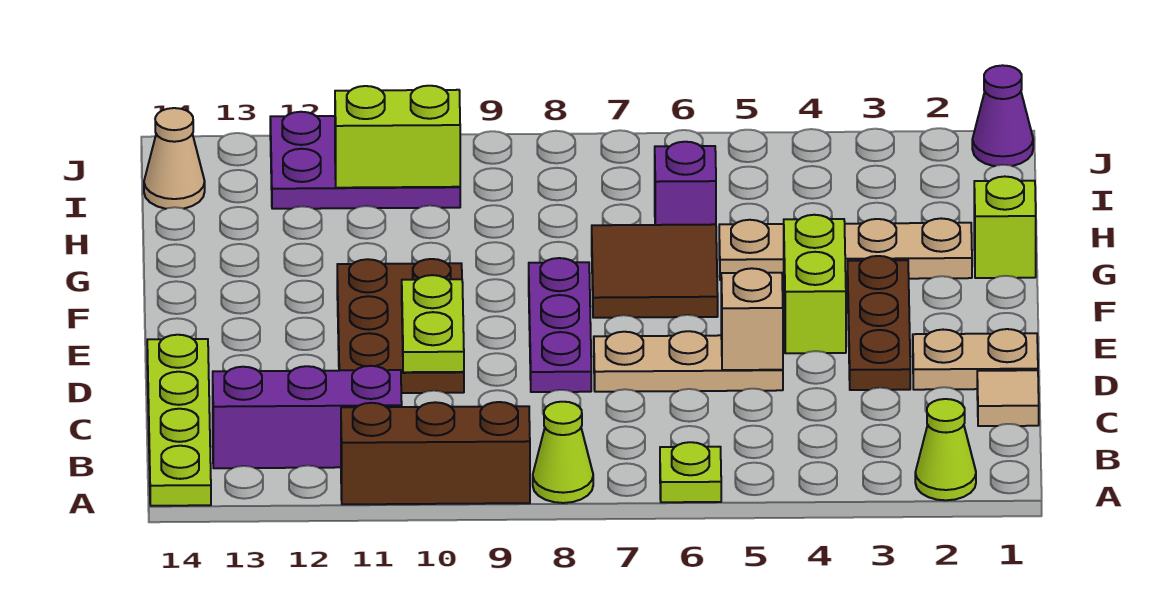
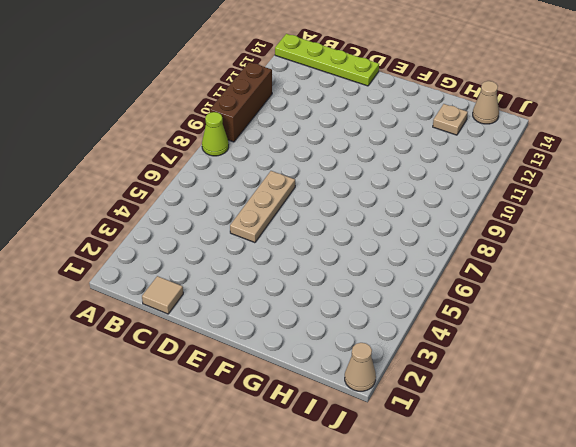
tan plate H13 level 1 -> none
tan cone J1 level 1 -> purple cone J1 level 1
none -> lime cone A2 level 1
none -> lime plate A6 level 1
none -> purple brick B11:B13 level 1

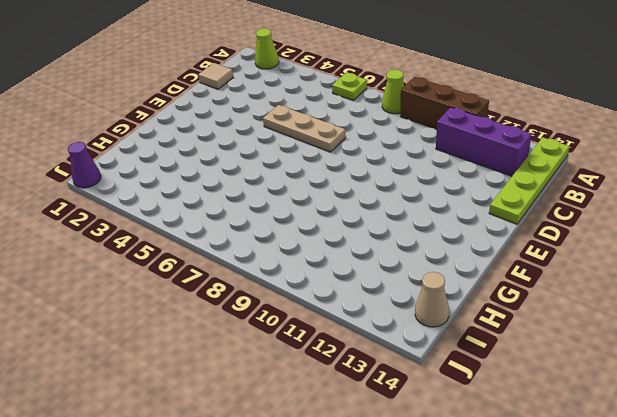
none -> tan plate D1:D2 level 1
none -> brown plate D3:F3 level 1
none -> purple plate D8:F8 level 1

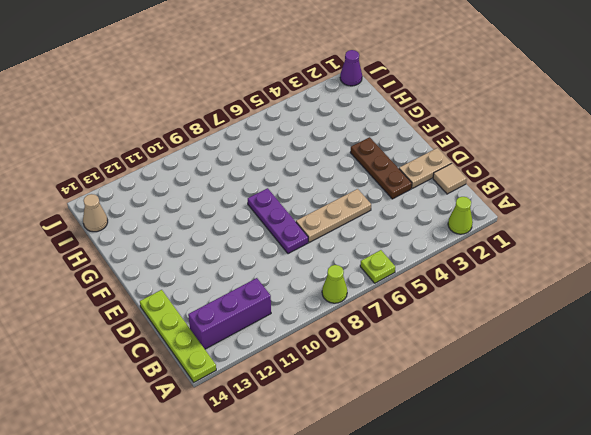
none -> brown brick A9:A11 level 1
none -> brown plate D10:F11 level 1
none -> lime brick E4:F4 level 1

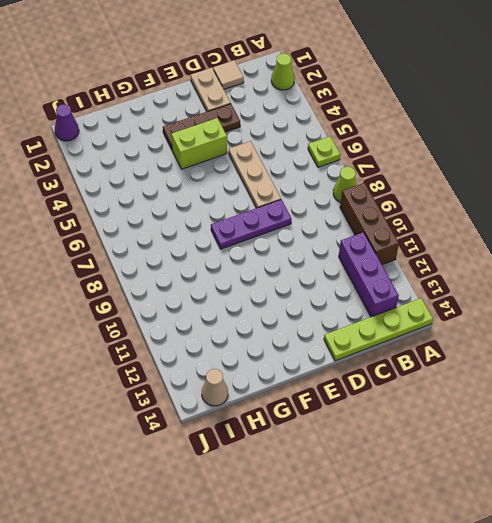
none -> brown plate D10:F11 level 1
none -> brown tile F6:G7 level 1
none -> lime brick G1 level 1

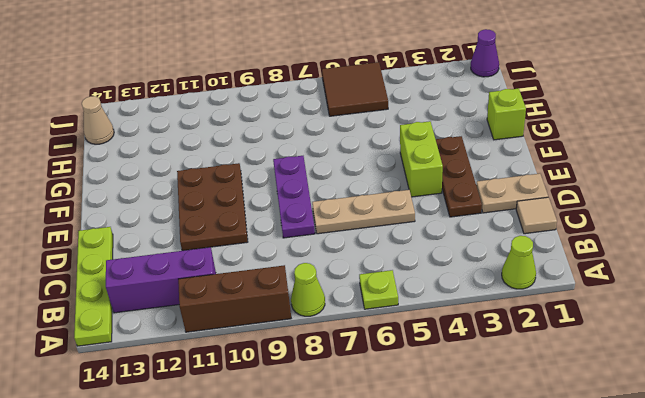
brown tile I5:J6 level 1 -> brown tile F6:G7 level 1
none -> tan plate G2:G5 level 1
none -> purple brick H6 level 1
none -> purple plate I10:J12 level 1

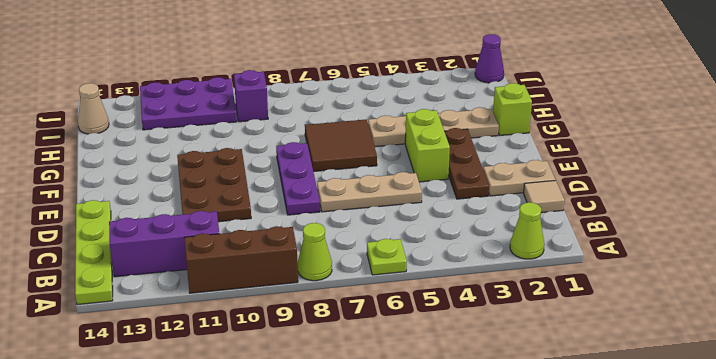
purple brick I9 level 1 -> purple brick H6 level 1
none -> tan brick D5 level 2
none -> lime plate D10:E10 level 2
none -> lime brick I10:I11 level 2

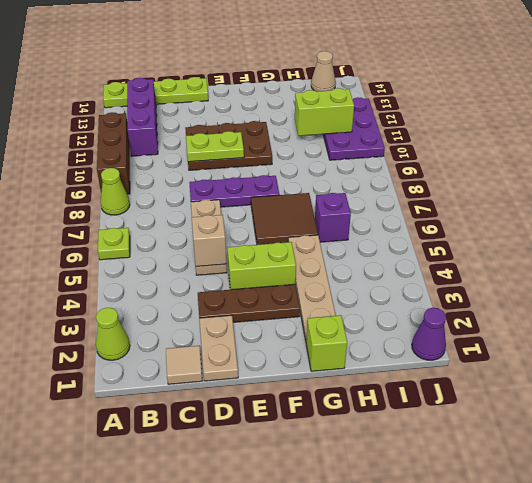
lime brick H11:I11 level 2 -> lime brick I10:I11 level 2

